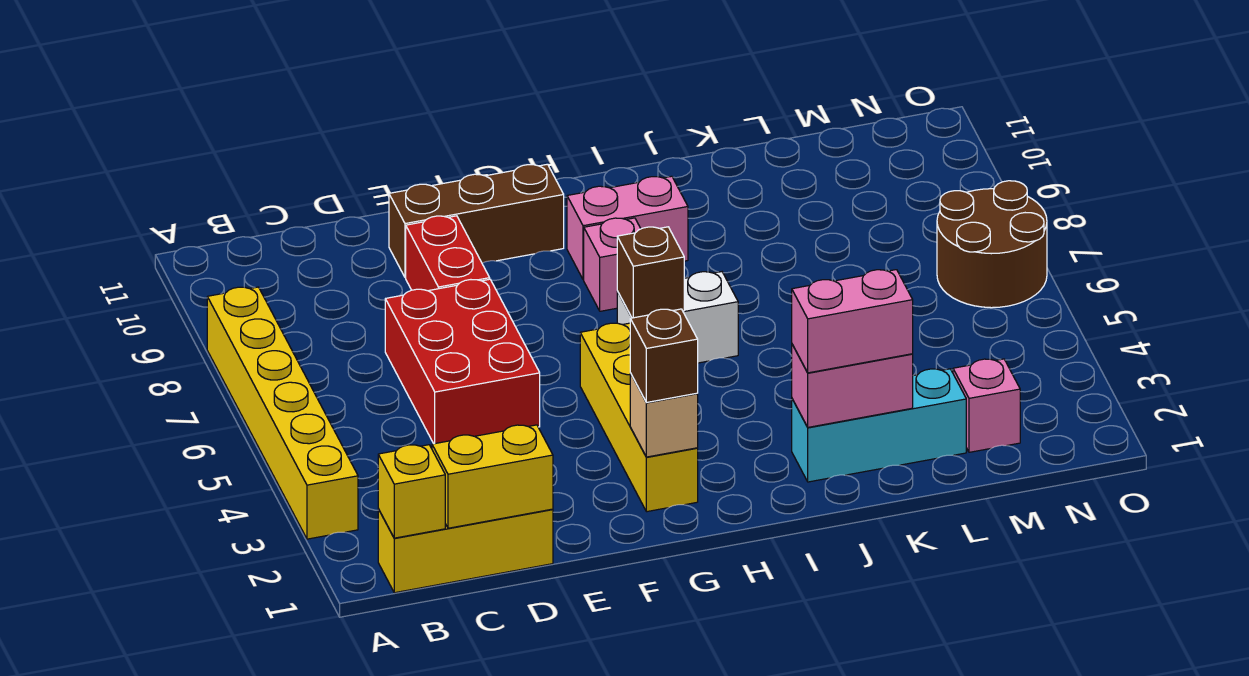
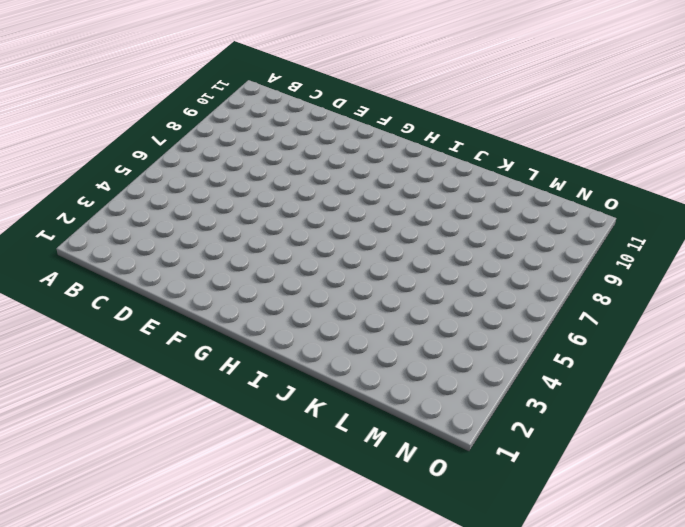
none -> yellow brick A3:A8 level 1
none -> yellow brick B1:D1 level 1
none -> red brick D5:E7 level 1

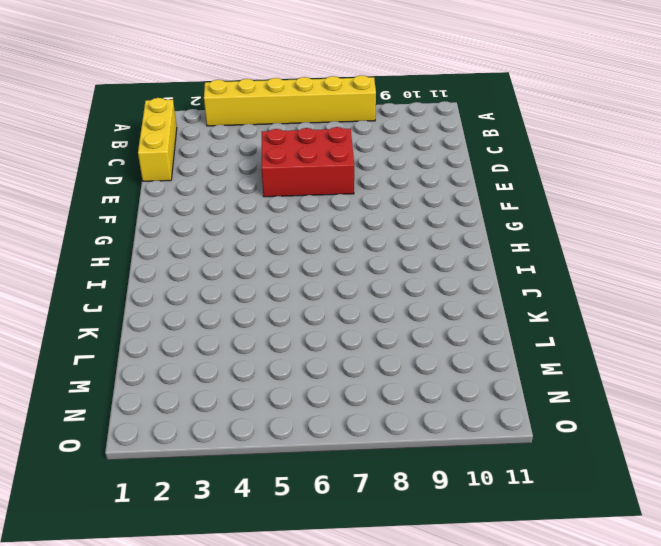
none -> red brick E8:E9 level 1
none -> brown brick E10:G10 level 1
none -> yellow brick G2:G5 level 1

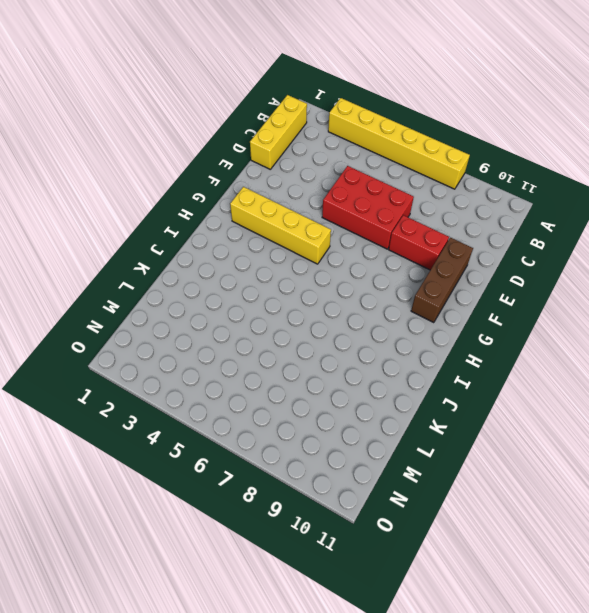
none -> white brick H6:I6 level 1
none -> pink brick H8 level 1
none -> pink brick H9:I9 level 1

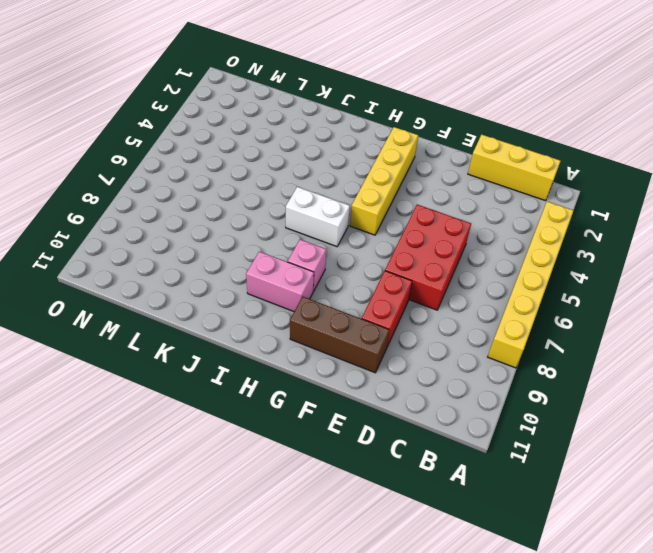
none -> cyan brick J2:L2 level 1
none -> pink brick M2 level 1
none -> brown round brick N6:O7 level 1

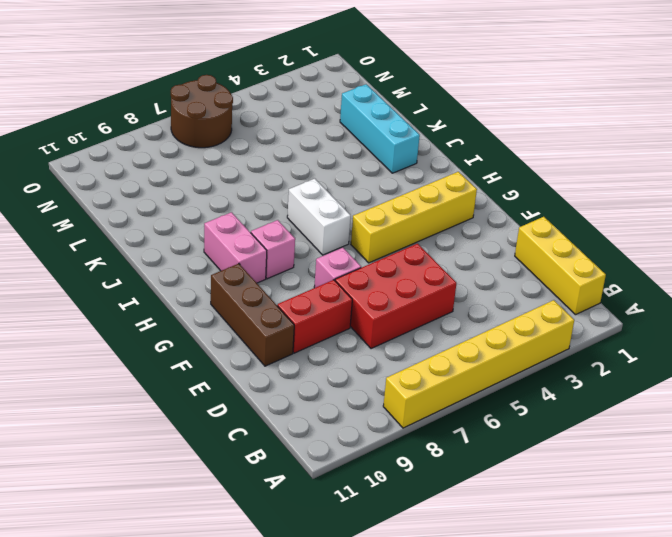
pink brick F7 level 1 -> pink brick M2 level 1
none -> yellow brick B1 level 2
none -> yellow brick C1:D1 level 2
none -> tan brick G2 level 2

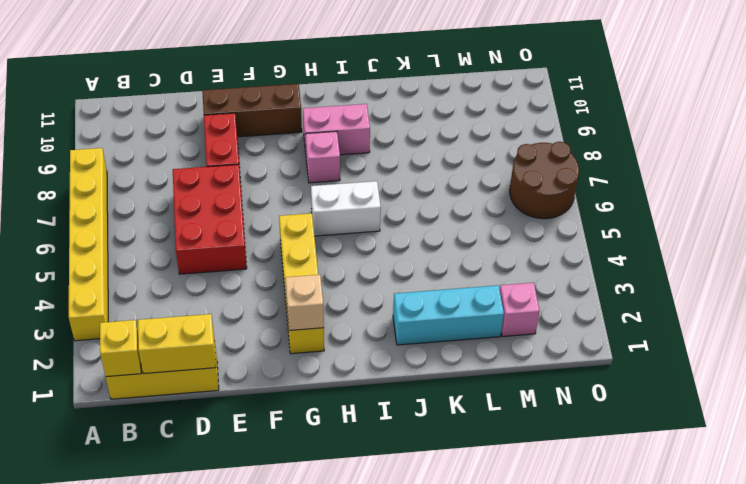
none -> brown brick H6 level 2
none -> pink brick J2:K2 level 2
none -> brown brick G2 level 3

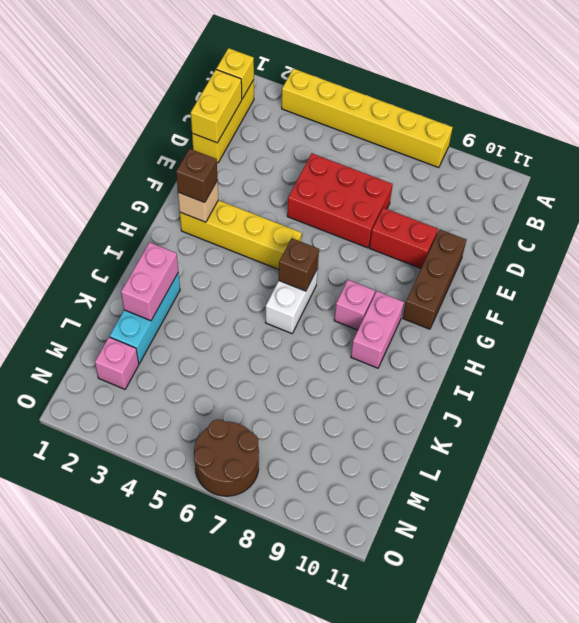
none -> pink brick J2:K2 level 3

